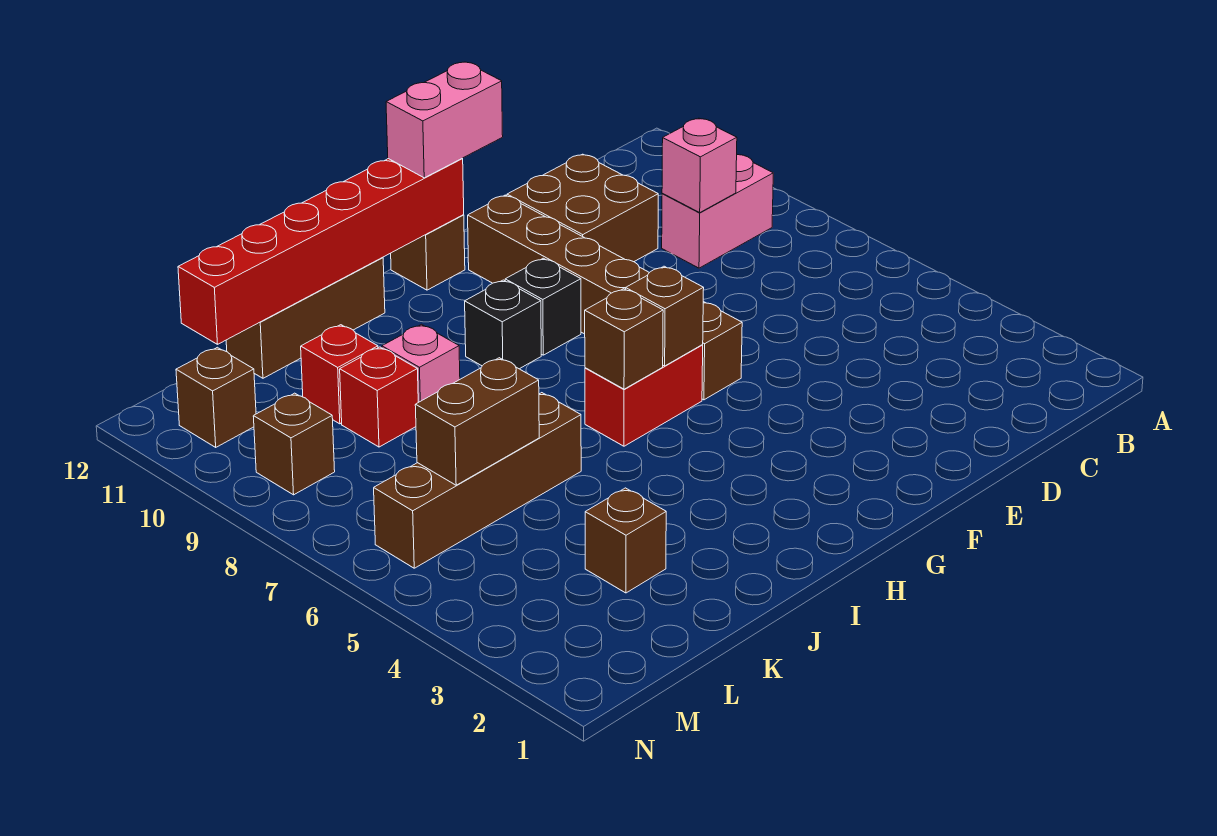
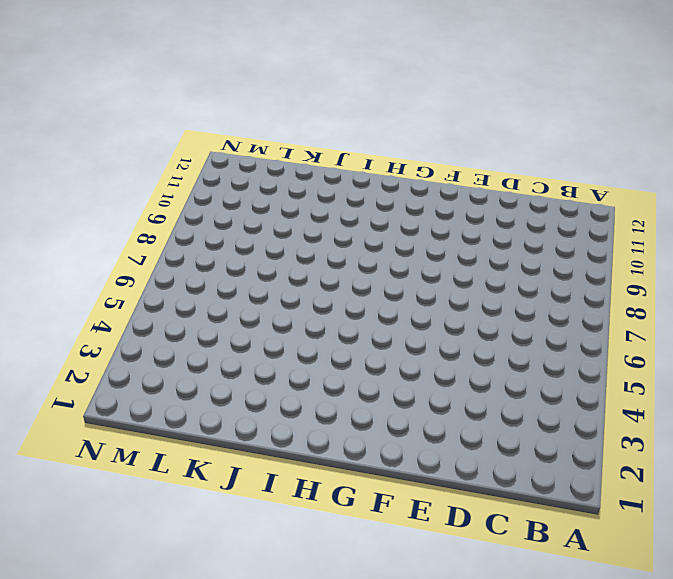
none -> pink brick B9:C9 level 1
none -> brown brick D10:E11 level 1
none -> brown brick F6:F11 level 1

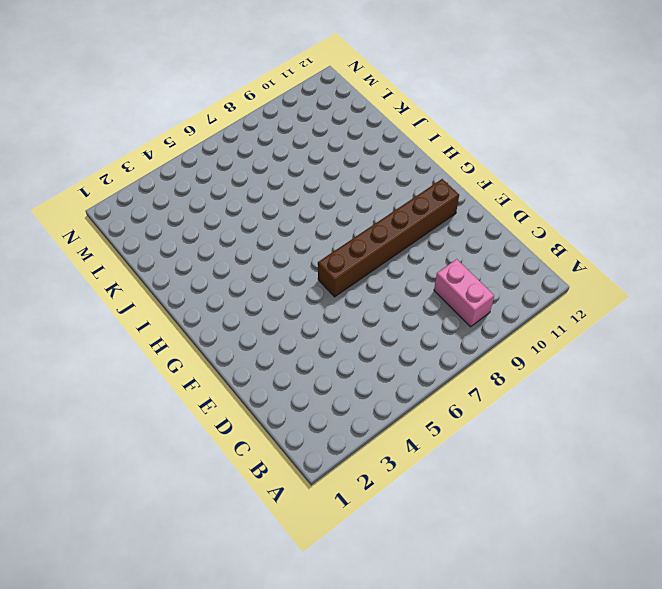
none -> brown brick D10:E11 level 1
none -> red brick G6:H6 level 1
none -> black brick G9 level 1

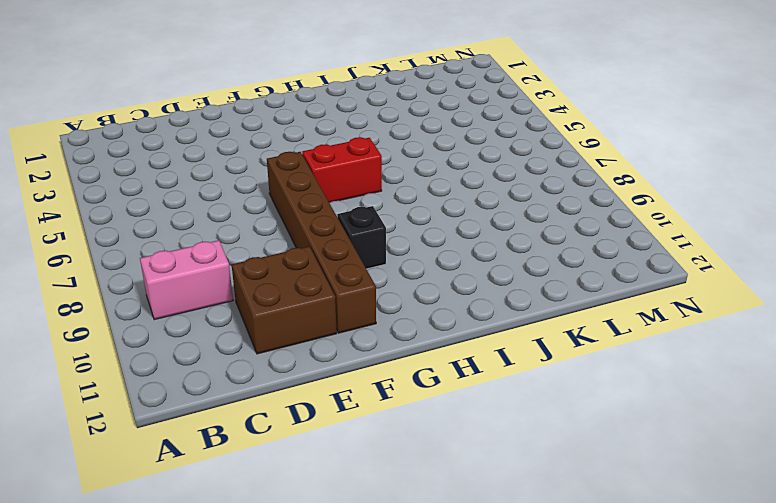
none -> brown brick G12 level 1
none -> black brick H9 level 1
none -> brown brick I12:K12 level 1

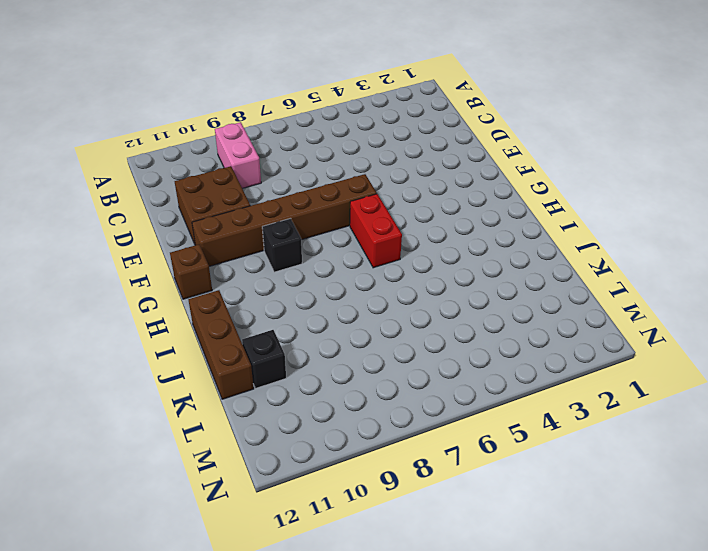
black brick K11 level 1 -> black brick H9 level 1
none -> brown brick J6:M6 level 1
none -> pink brick J9 level 1
none -> brown brick K3 level 1

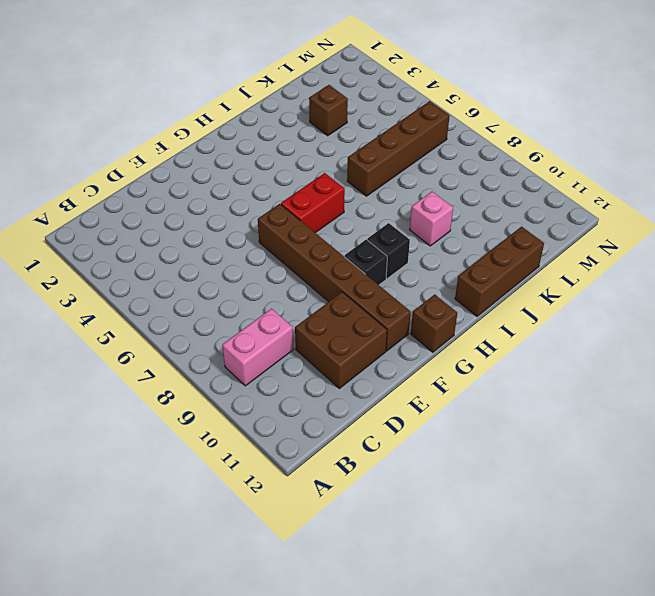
none -> red brick K9 level 1
none -> red brick K10 level 1
none -> brown brick M9 level 1

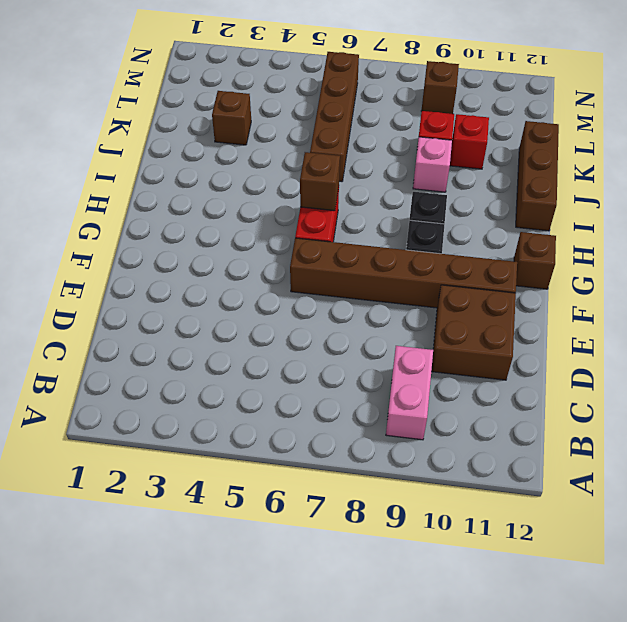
none -> brown brick M11 level 1
none -> pink brick C9 level 2
none -> brown brick G6 level 2

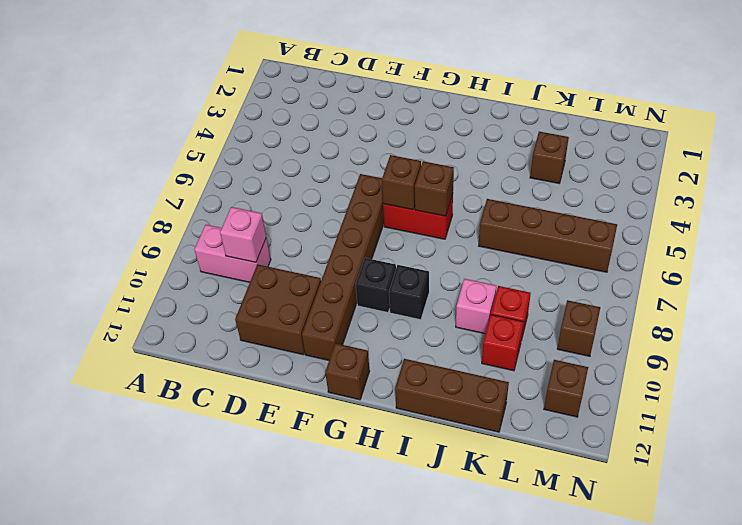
none -> red brick G12:L12 level 2
none -> brown brick K6:L6 level 2
none -> pink brick F12:G12 level 3

